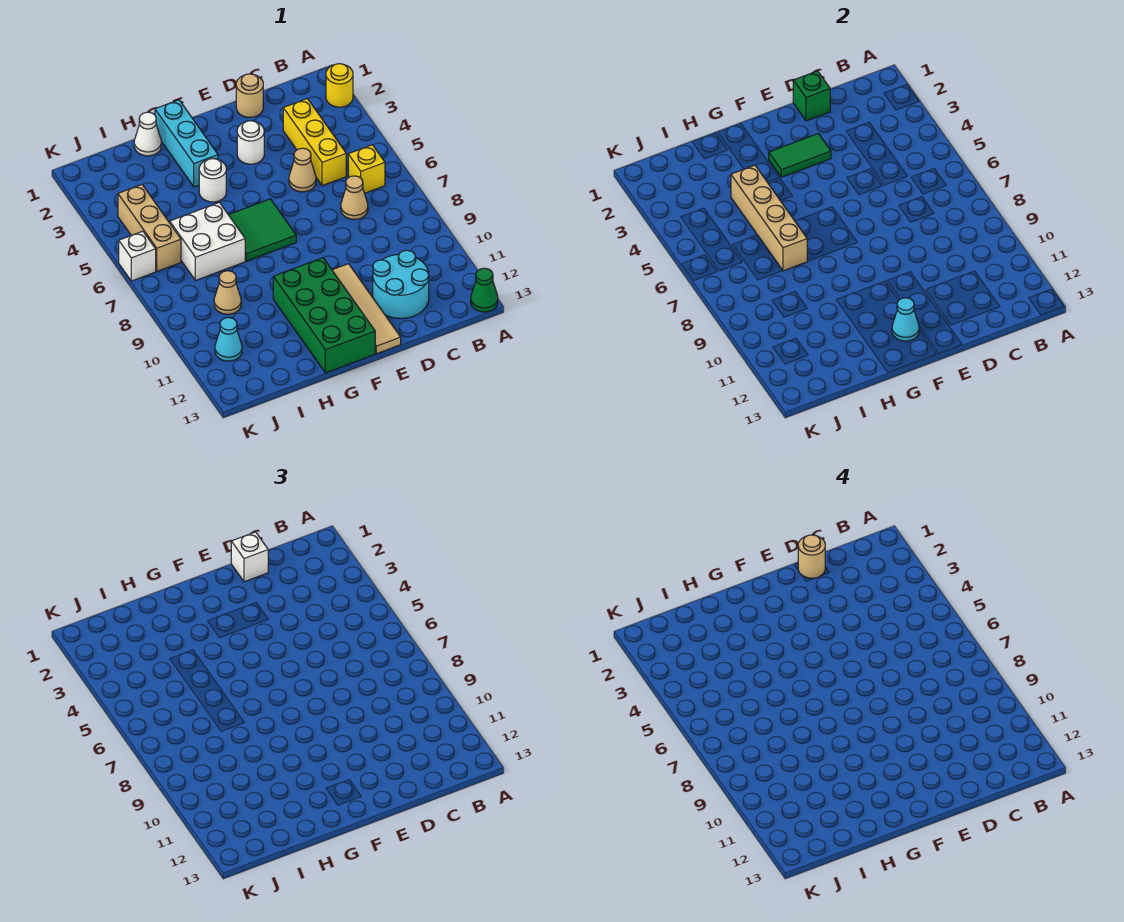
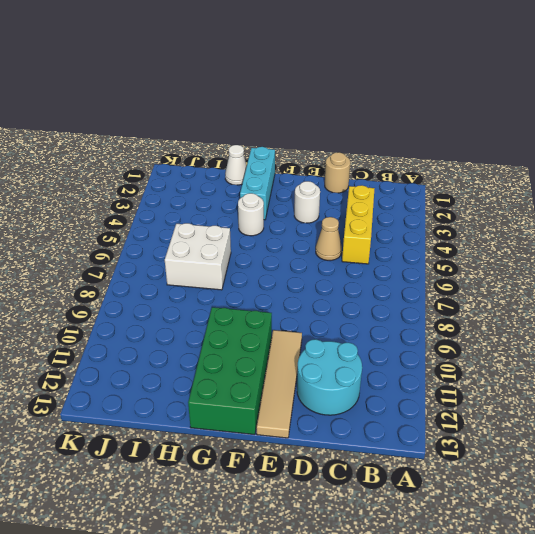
none -> yellow round brick A2 level 1
none -> green cone A13 level 1
none -> yellow brick B6 level 1

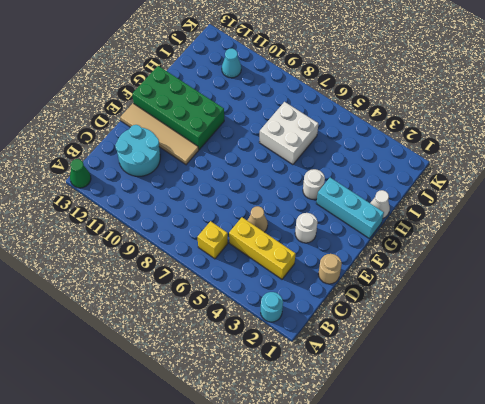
cyan round brick A2 level 1 -> yellow round brick A2 level 1
none -> tan cone C7 level 1
none -> green tile F6:G7 level 1
none -> tan cone I9 level 1

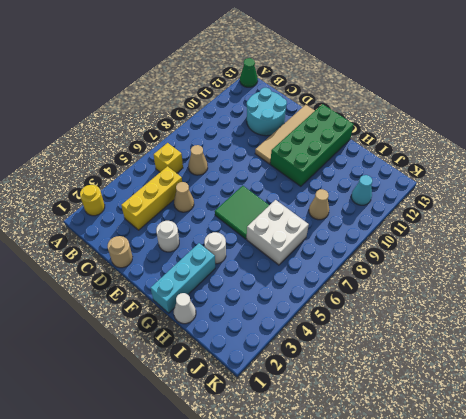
none -> tan brick J4:J6 level 1
none -> white brick K6 level 1
none -> green brick D1 level 2

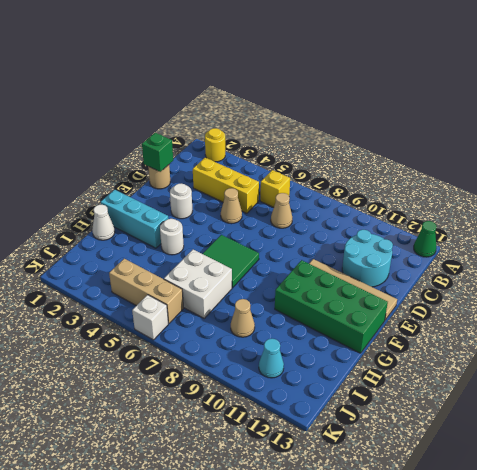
none -> green tile E3:F3 level 2
none -> cyan cone F12 level 2
none -> tan brick H4:H7 level 2

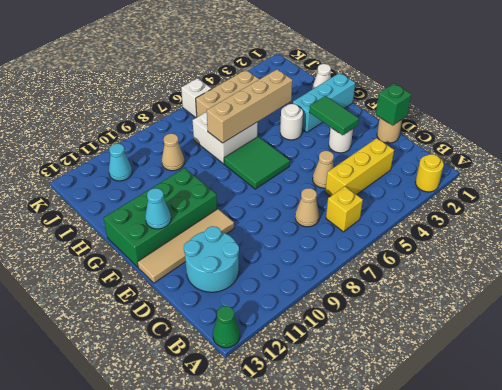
none -> white brick D1 level 3
none -> tan round brick D1 level 4

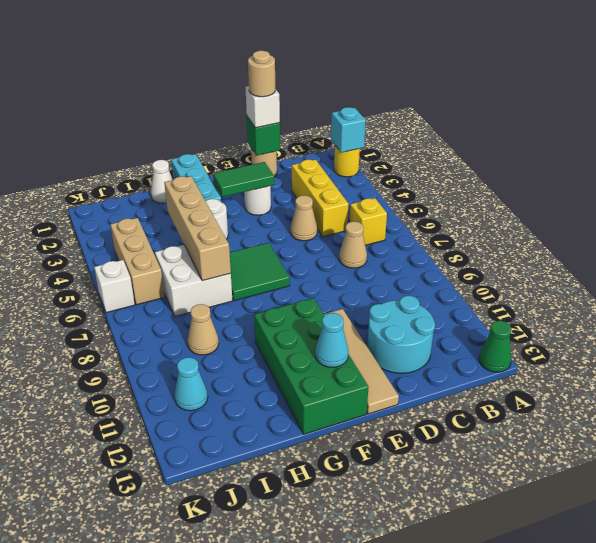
cyan brick A2 level 2 -> none

